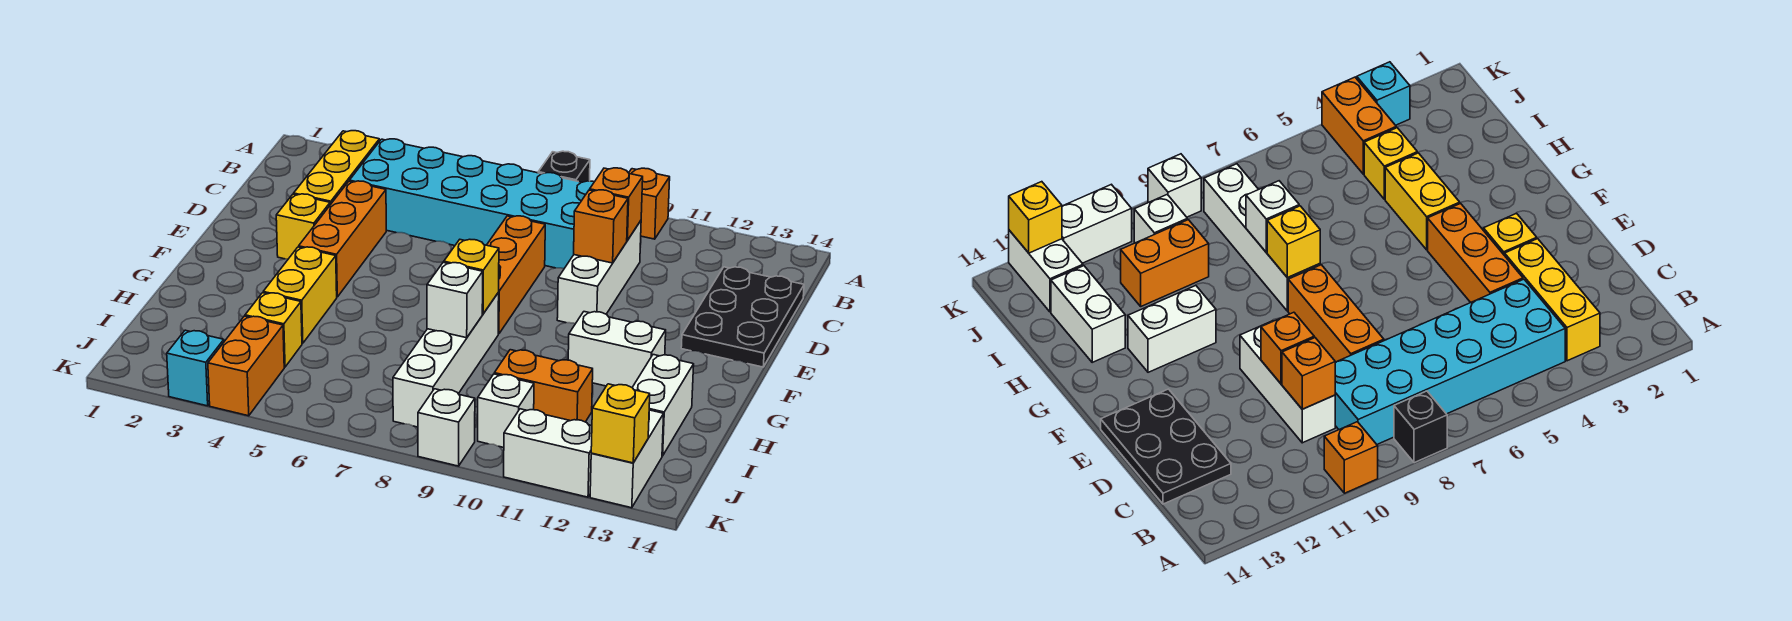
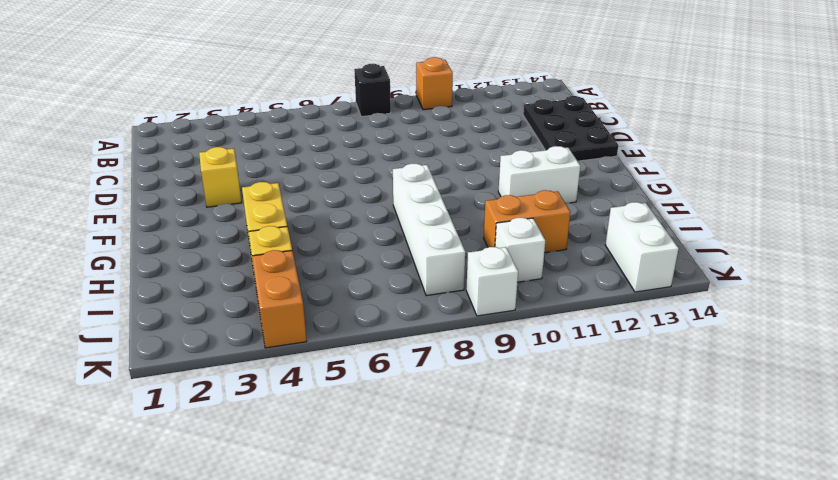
none -> yellow brick B3:D3 level 1
none -> cyan brick B4:C9 level 1
none -> white brick C10:E10 level 1

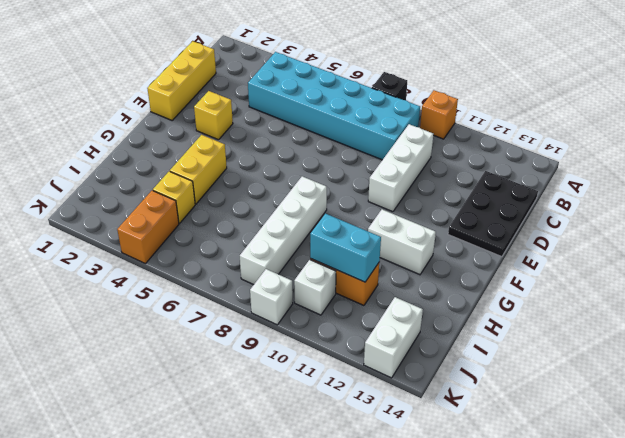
yellow brick C1:E1 level 1 -> yellow brick B3:D3 level 1
cyan brick I10:I11 level 2 -> none
none -> orange brick D4:F4 level 1
none -> orange brick D8:F8 level 1
none -> white brick H13:I13 level 1

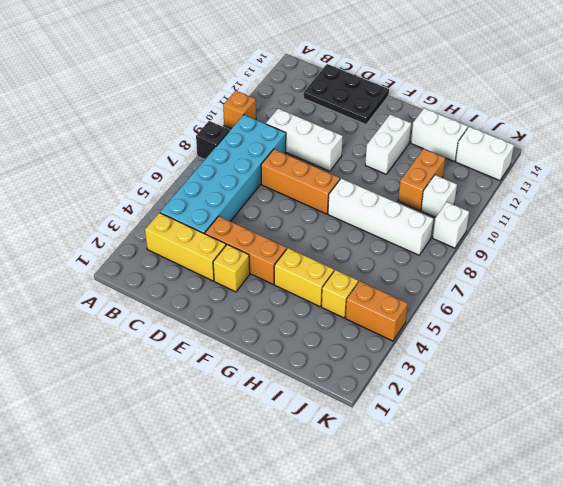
none -> cyan brick K3 level 1
none -> white brick K11:K12 level 1
none -> orange brick C10 level 2

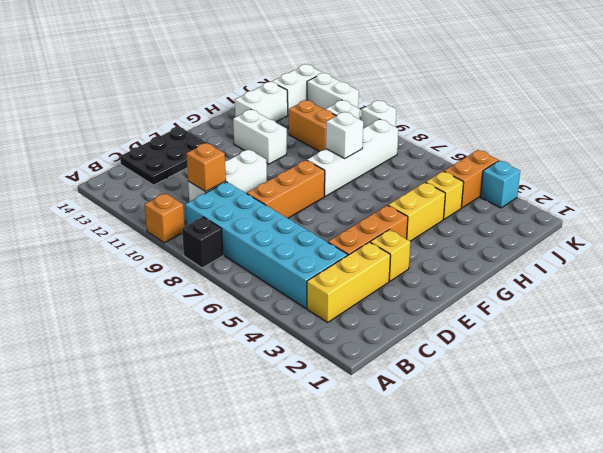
none -> orange brick D10 level 2
none -> yellow brick G8 level 2
none -> yellow brick K13 level 2

